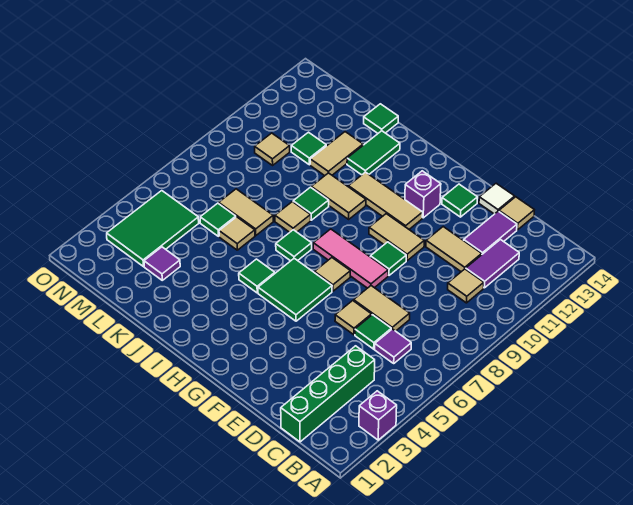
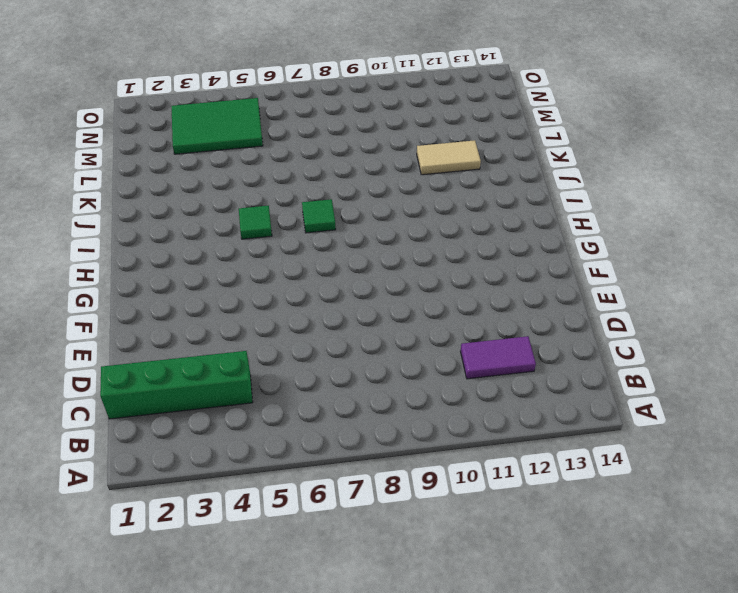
none -> purple brick A3 level 1
none -> purple tile C6 level 1
none -> tan tile C10 level 1
none -> green tile D6 level 1

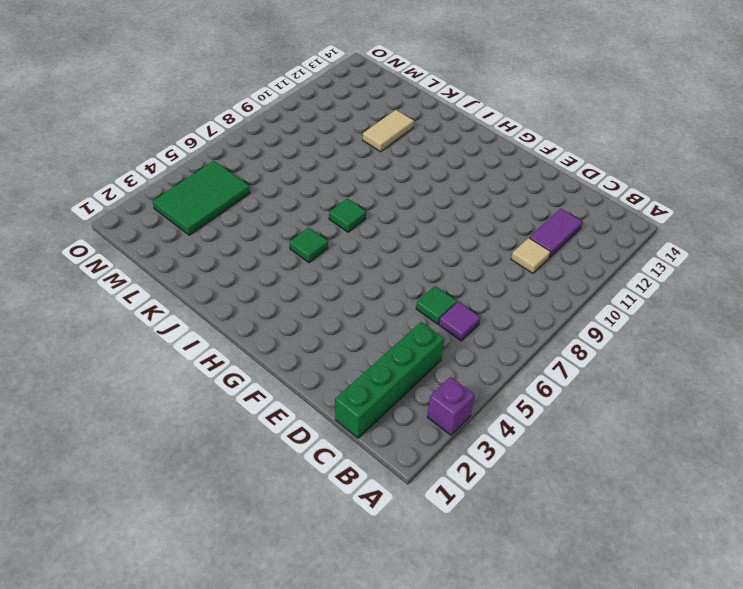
none -> tan tile D7:E7 level 1
none -> tan tile D11:E11 level 1
none -> purple tile D12:D13 level 1
none -> tan tile D14 level 1

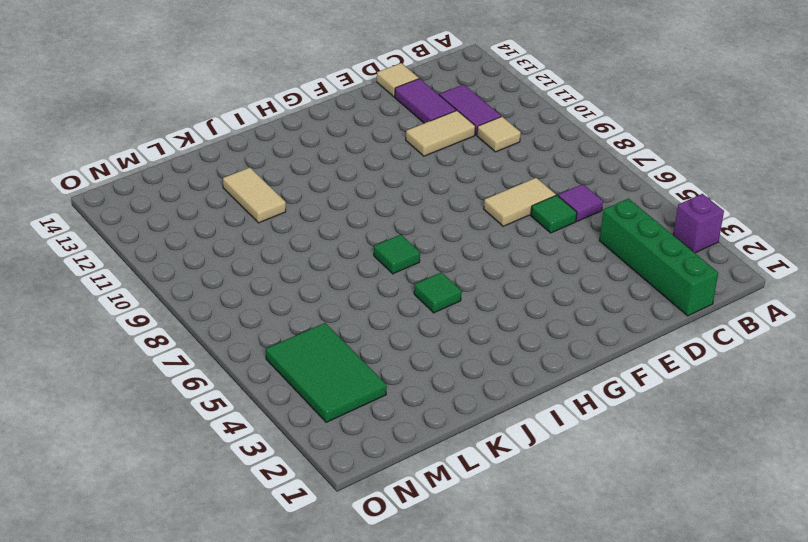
none -> tan tile E6 level 1
none -> white tile E14 level 1
none -> pink tile F8:H8 level 1
none -> green tile F9 level 1

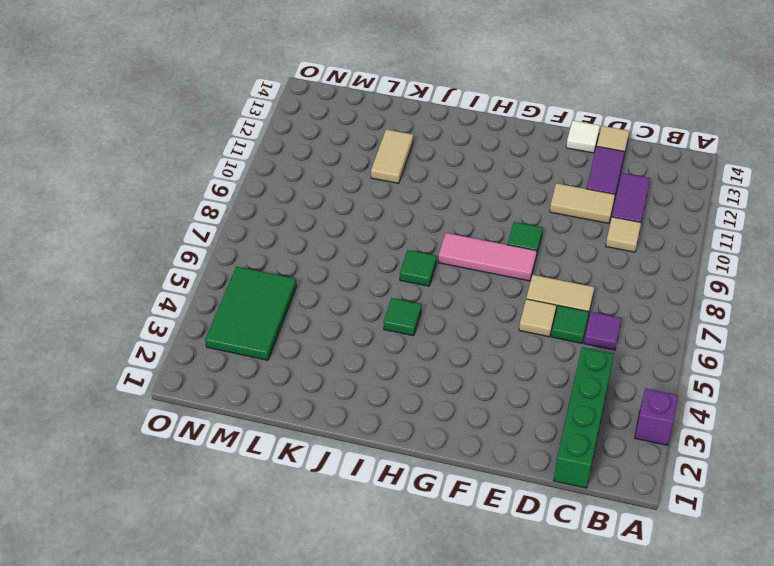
none -> tan tile F10:G10 level 1
none -> green tile F13 level 1
none -> green tile G5:H6 level 1
none -> tan tile G7 level 1

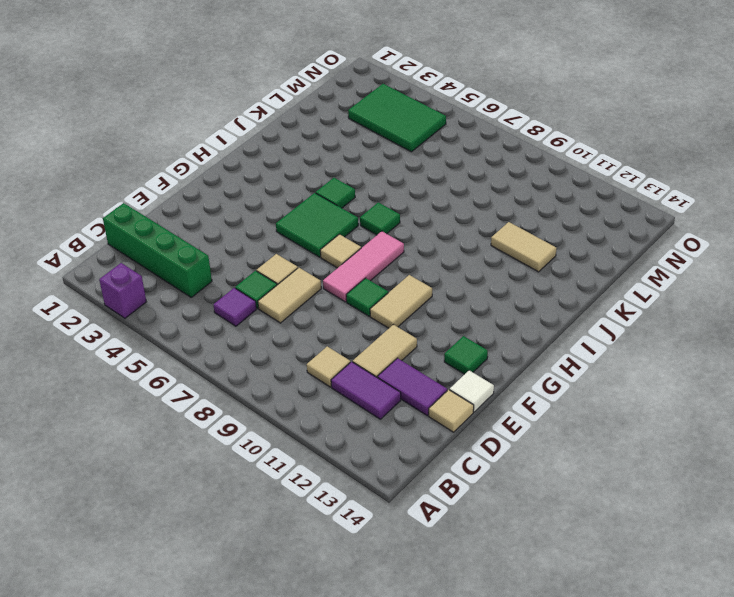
none -> tan tile G11:I11 level 1
none -> purple brick G12 level 1
none -> tan tile I10:J10 level 1
none -> tan tile J8 level 1

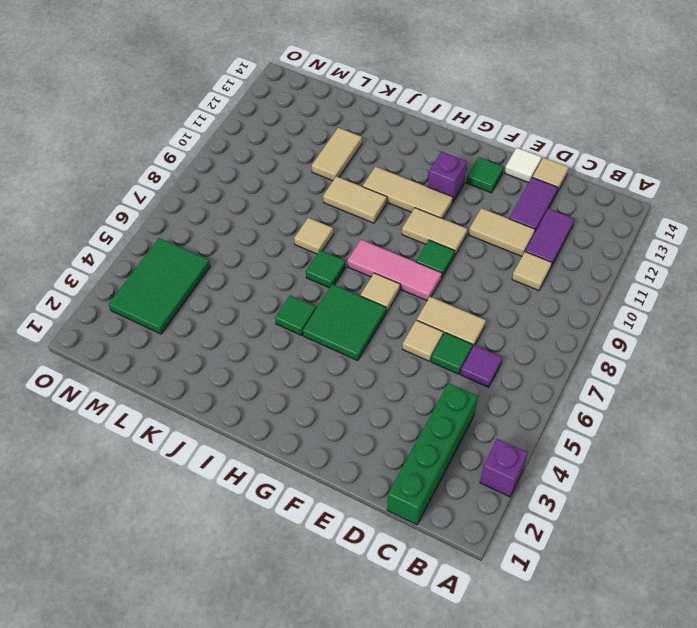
none -> green tile J9 level 1
none -> green tile J12:J13 level 1
none -> tan tile K6 level 1
none -> tan tile K7:L7 level 1

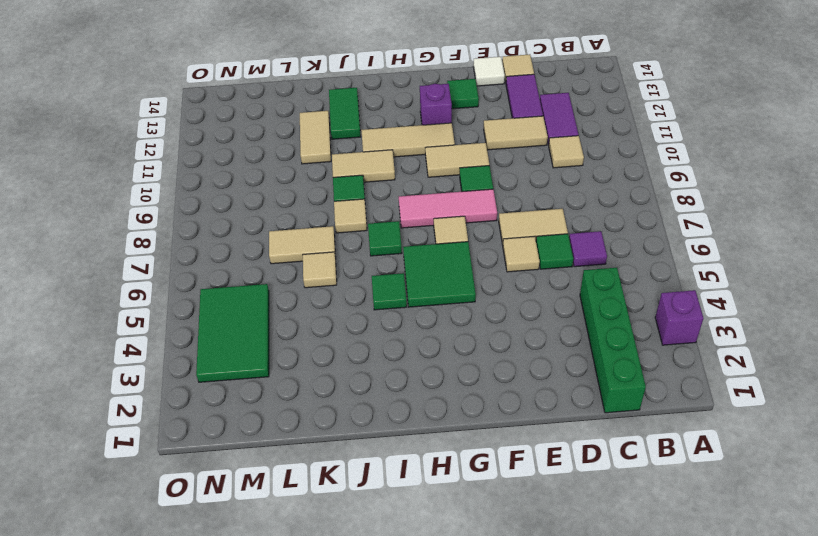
none -> green tile K14 level 1
none -> purple tile L3 level 1
none -> green tile L6 level 1
none -> green tile L11 level 1

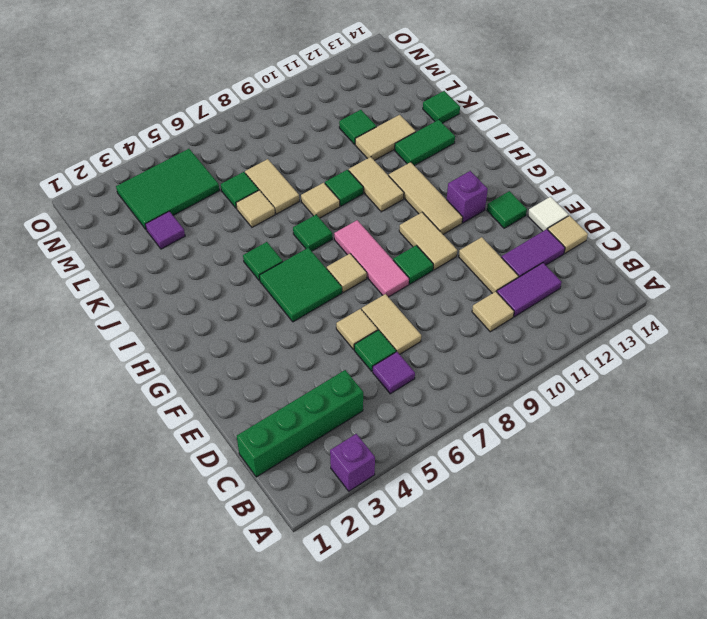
none -> tan tile M10 level 1

